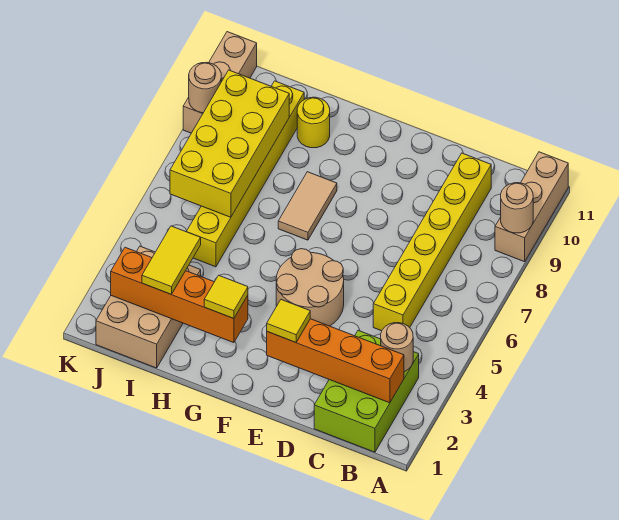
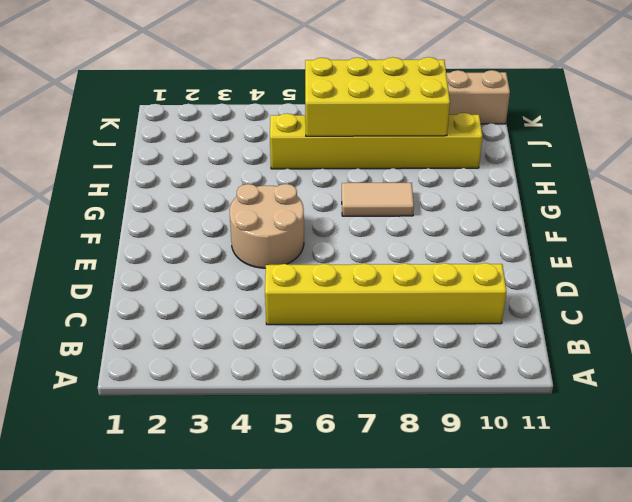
none -> tan brick A9:A11 level 1
none -> lime brick B1:C3 level 1
none -> yellow round brick H10 level 1

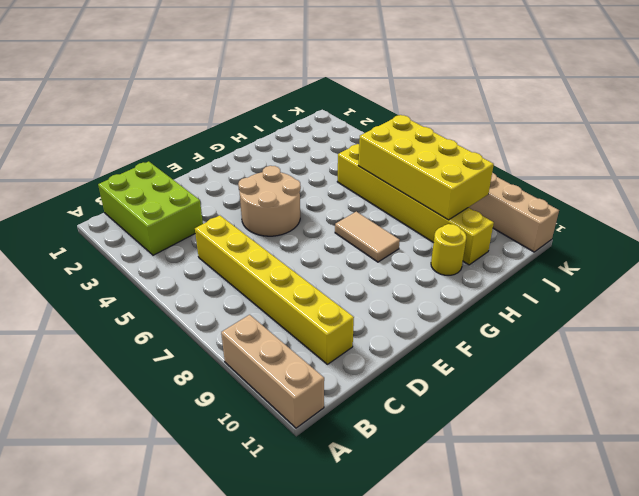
none -> tan brick I1:J3 level 1
none -> tan round brick A9 level 2
none -> orange brick B2:E2 level 2

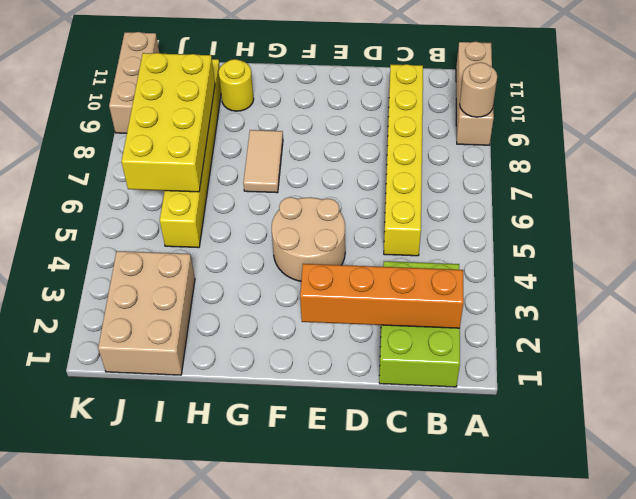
none -> tan round brick B3 level 2
none -> orange brick G2:J2 level 2
none -> tan round brick K9 level 2

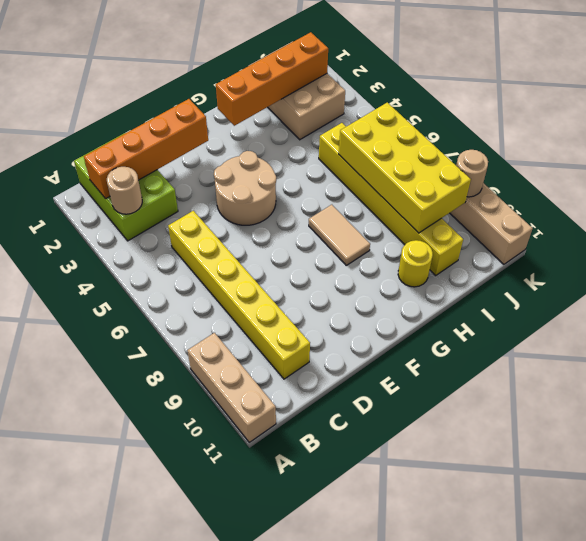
none -> tan round brick A9 level 2
none -> yellow tile E2 level 3
none -> yellow tile G2 level 3

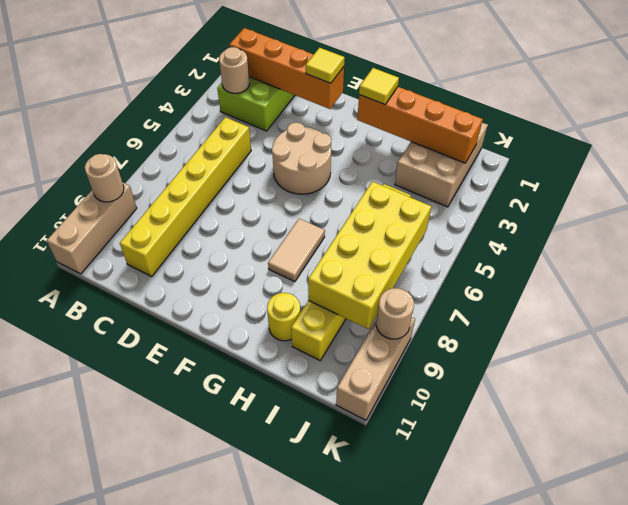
none -> yellow tile I2:I3 level 3

